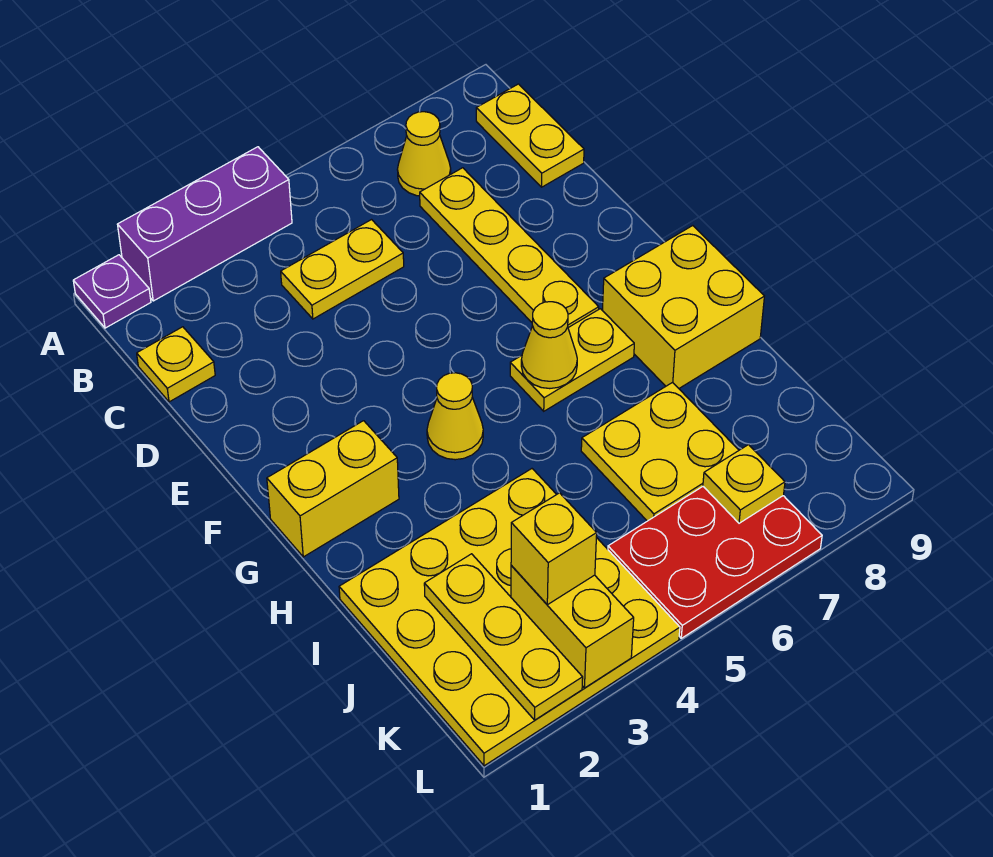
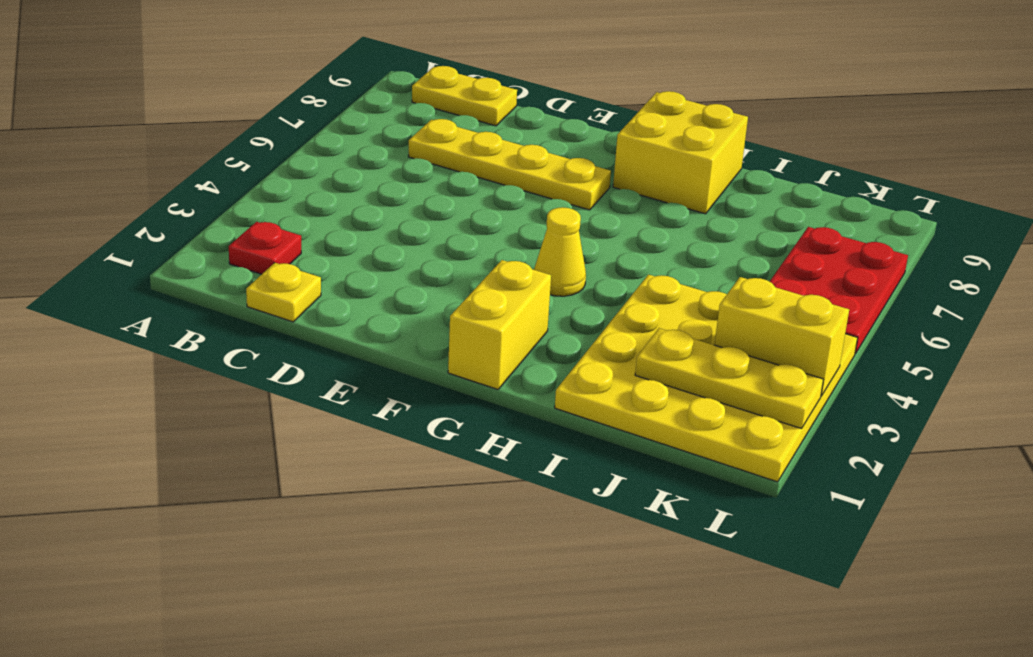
red plate B2 level 1 -> none
none -> purple plate A1 level 1
none -> purple brick A2:A4 level 1
none -> yellow cone B7 level 1

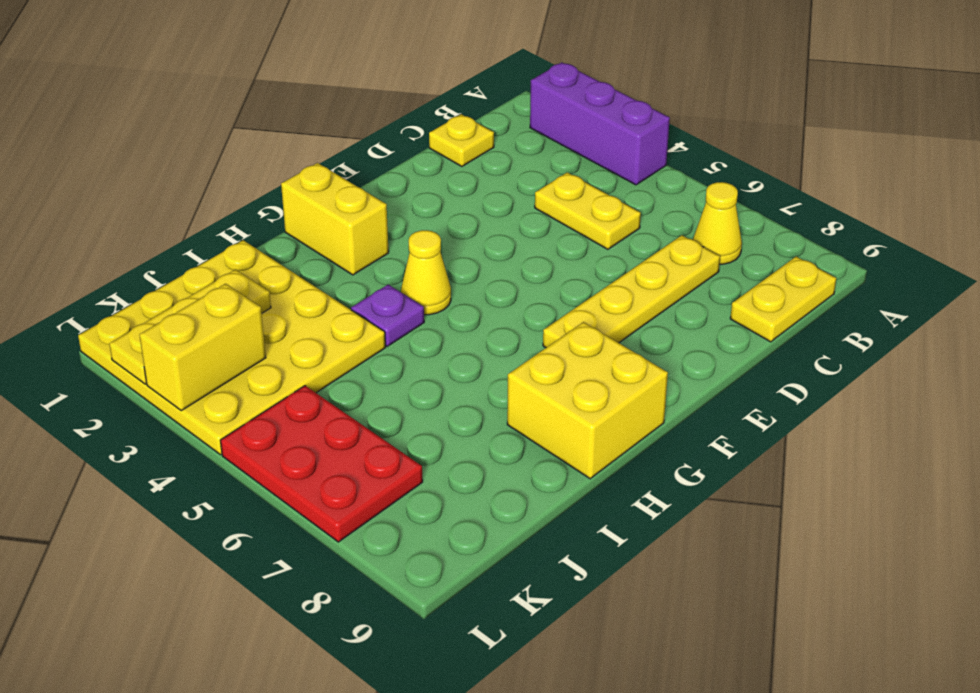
purple plate H4 level 1 -> purple plate A1 level 1
none -> yellow plate G6:G7 level 1
none -> yellow plate I6:J7 level 1
none -> yellow cone G6 level 2

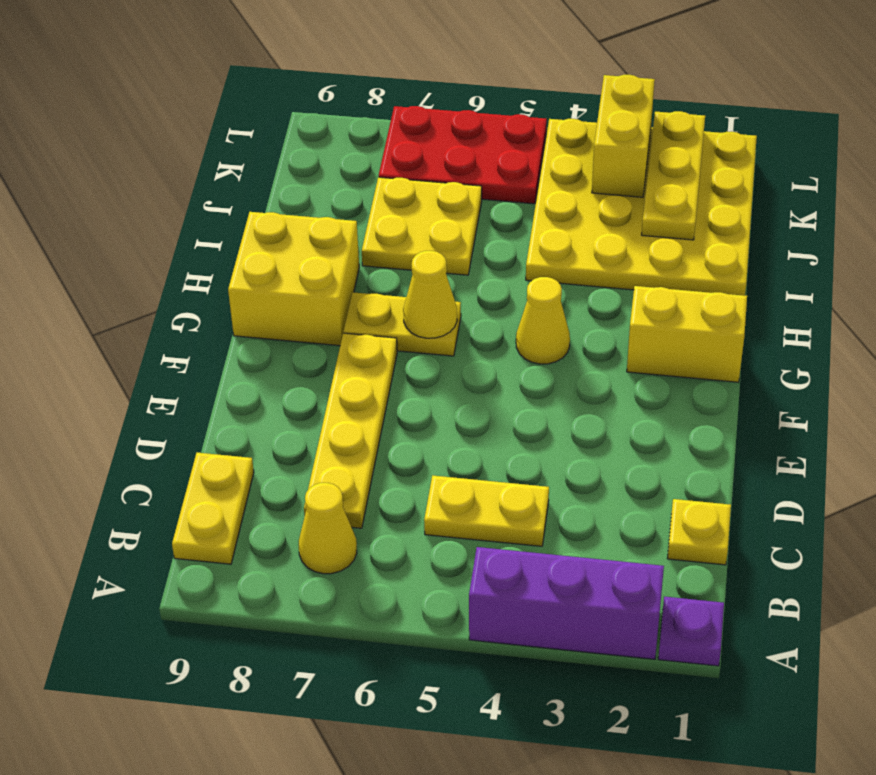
none -> yellow plate K7 level 2
none -> yellow brick K3 level 3

